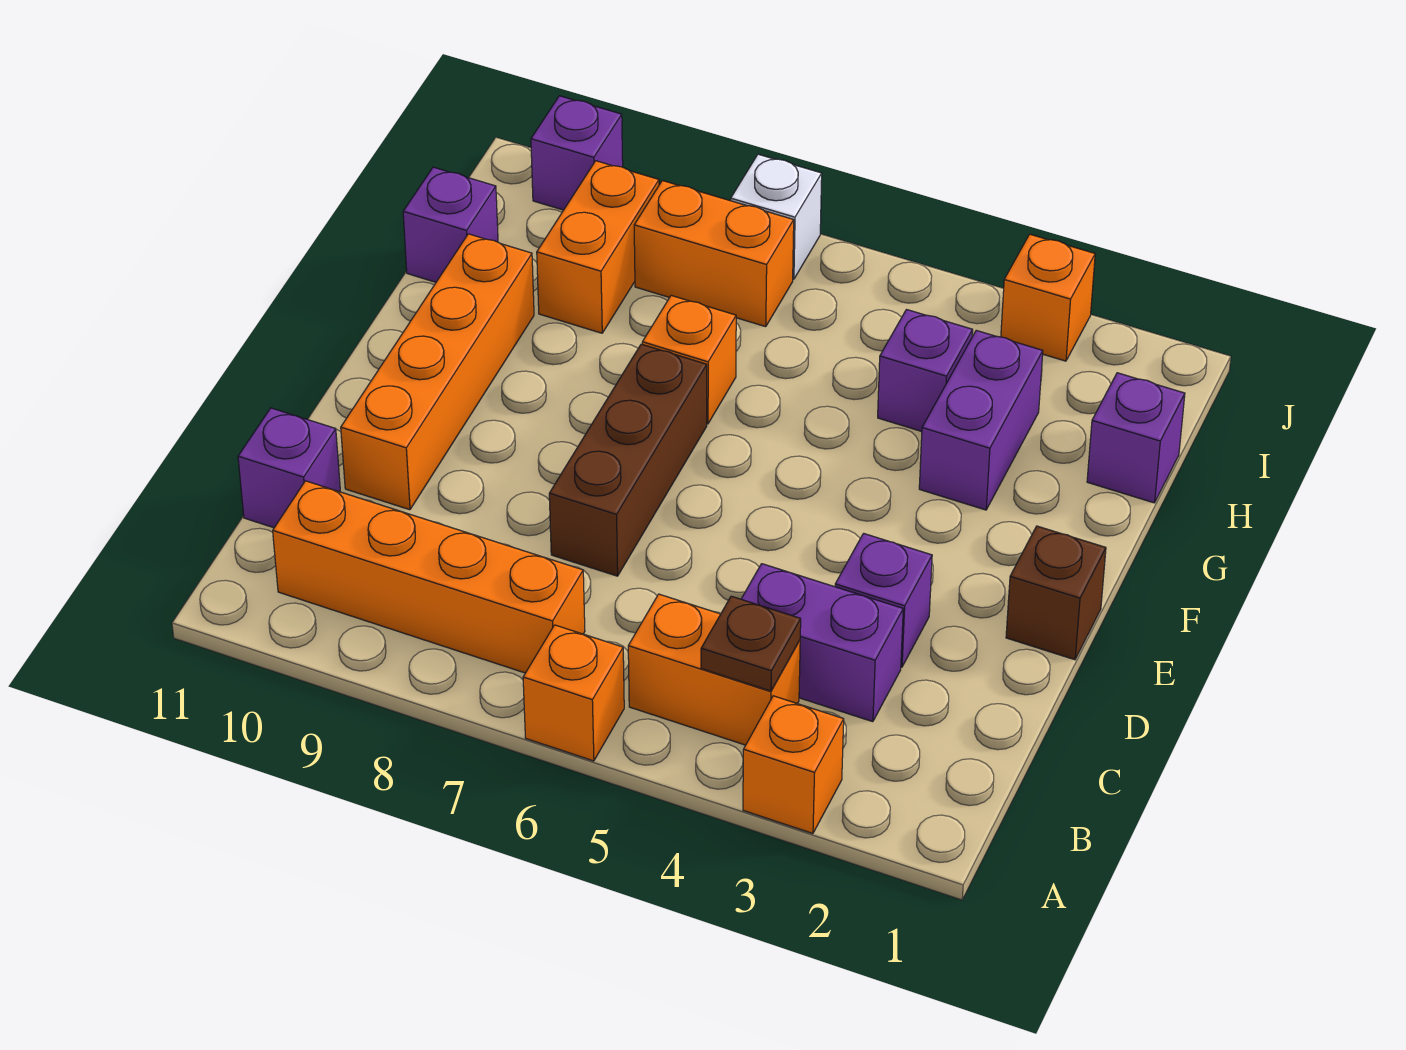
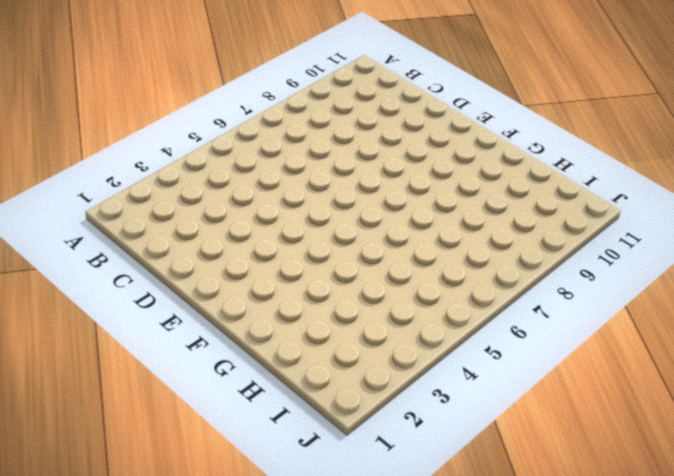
none -> orange brick A3 level 1
none -> orange brick A6 level 1
none -> orange brick B4:B5 level 1

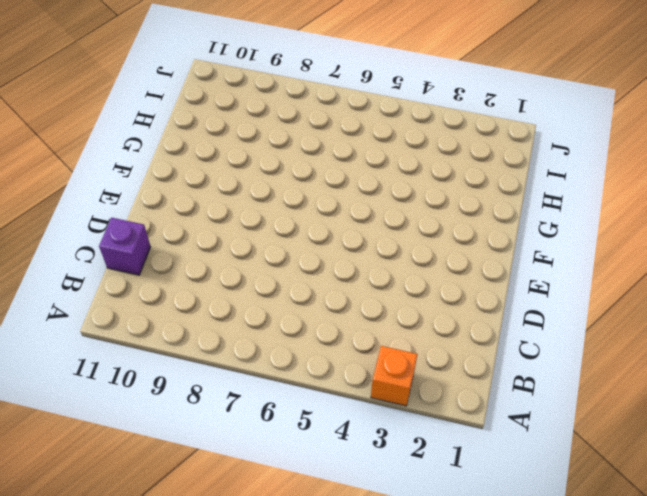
none -> orange brick A6 level 1
none -> orange brick B4:B5 level 1
none -> orange brick B7:B10 level 1

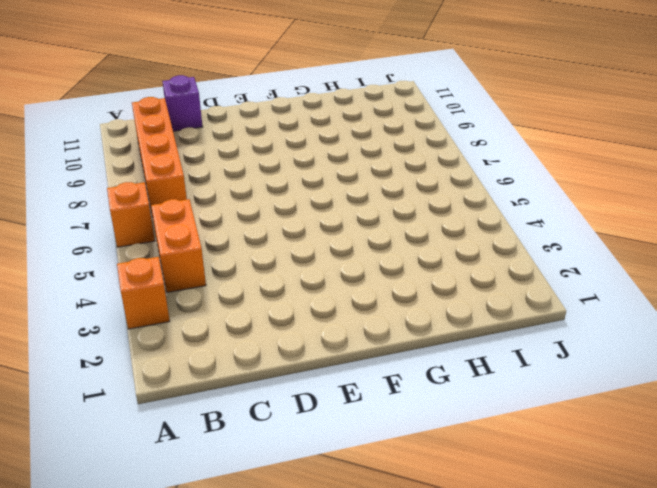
none -> purple brick C3:C4 level 1
none -> purple brick D3 level 1
none -> brown brick D7:F7 level 1

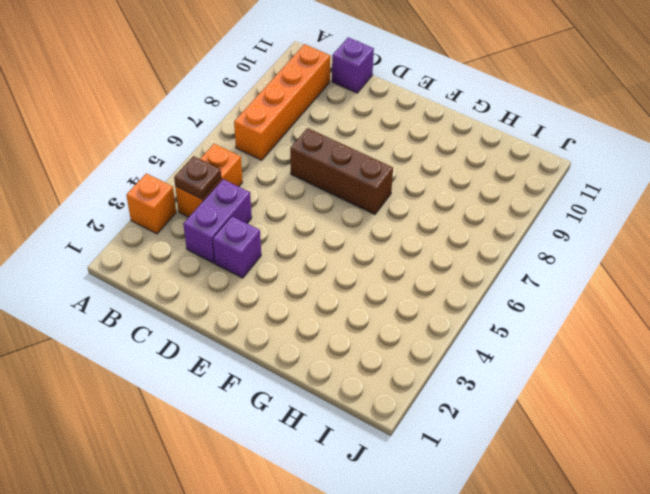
none -> orange brick A6 level 1
none -> orange brick D10:G10 level 1
none -> brown brick E1 level 1

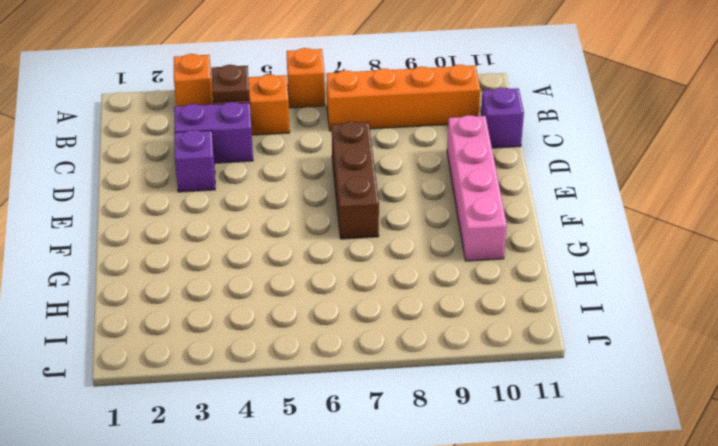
pink brick D10:G10 level 1 -> orange brick D10:G10 level 1
none -> brown brick E1 level 1
none -> purple brick G3:H3 level 1
none -> orange brick G7 level 1

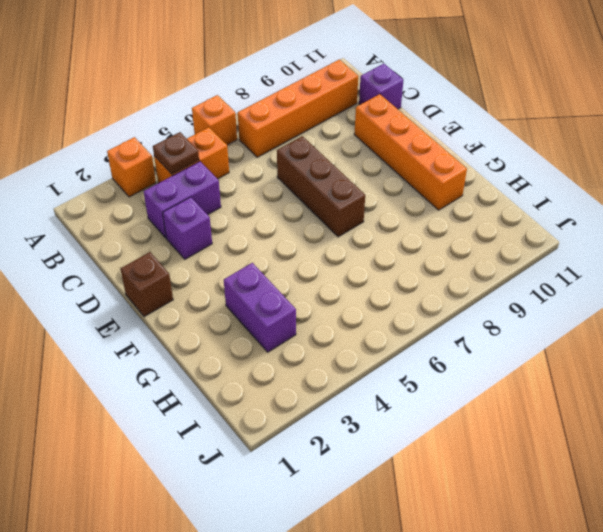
none -> orange brick G7 level 1
none -> purple brick H1 level 1
none -> purple brick H4 level 1

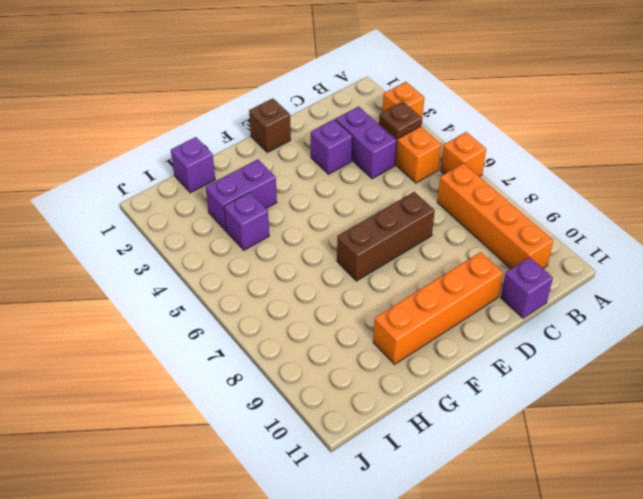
none -> orange brick G7 level 1
none -> orange brick H9:I9 level 1
none -> purple brick H11 level 1

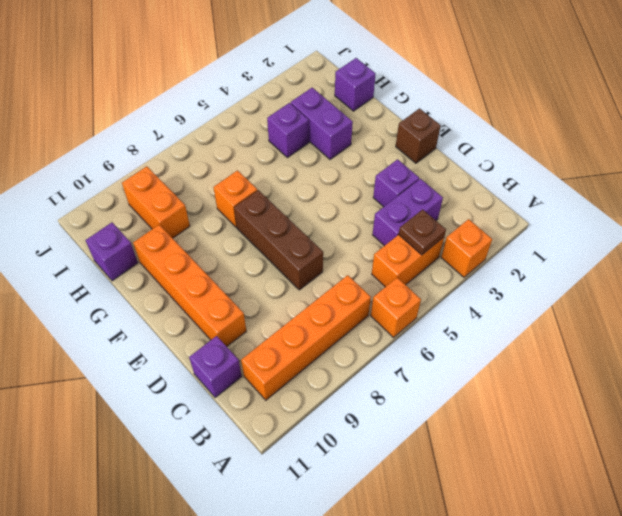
none -> orange brick I7:I8 level 1
none -> orange brick J3 level 1
none -> white brick J7 level 1

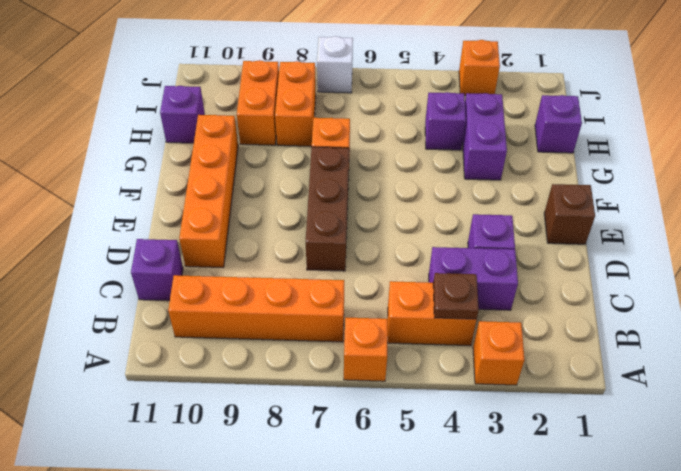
orange brick H8:I8 level 1 -> orange brick I7:I8 level 1
none -> purple brick J10 level 1

